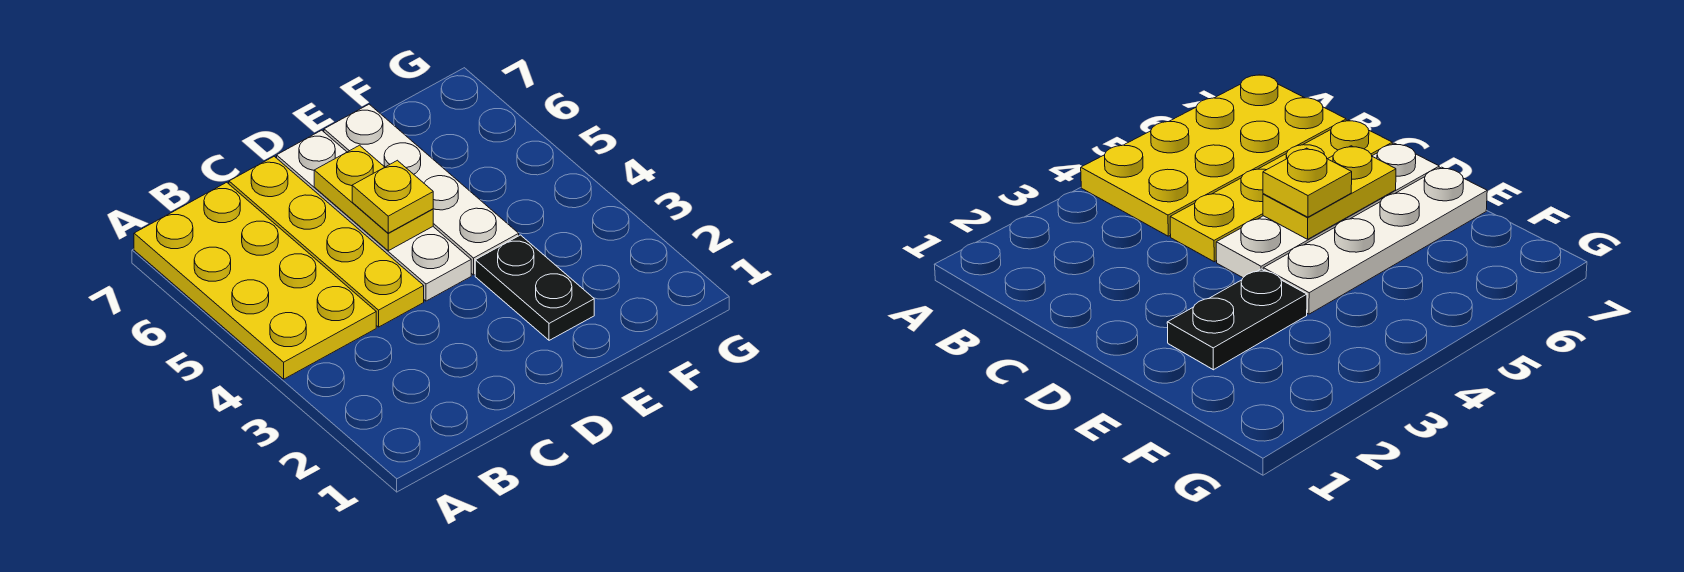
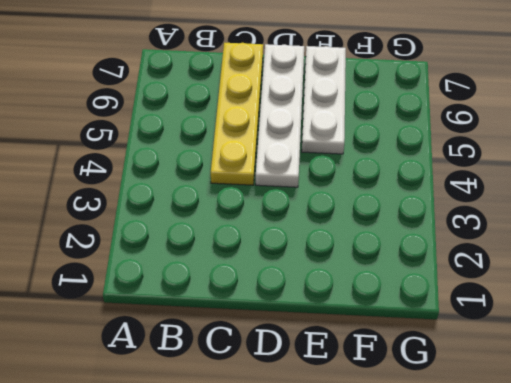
white plate E5:E7 level 1 -> white plate E4:E7 level 1
none -> yellow plate A4:B7 level 1
none -> black plate E2:E3 level 1

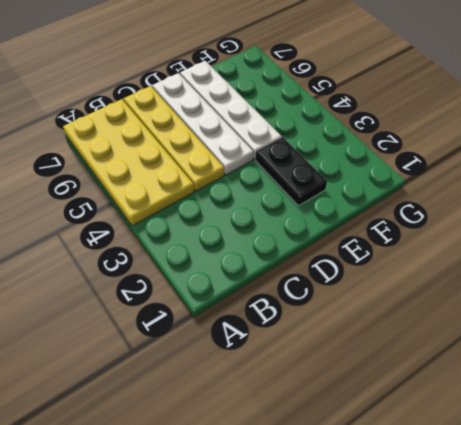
none -> yellow plate D5:D6 level 2
none -> yellow plate D5 level 3

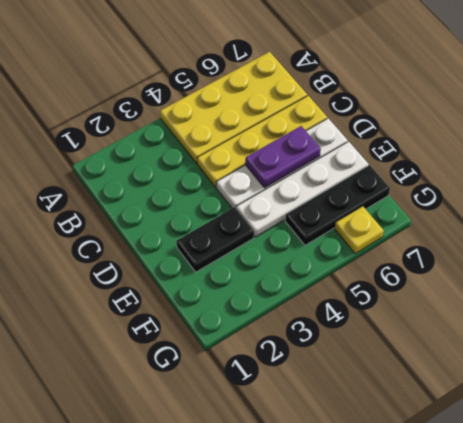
purple plate D5:D6 level 2 -> yellow plate D5:D6 level 2
black plate F5:F7 level 1 -> none
yellow plate G6 level 1 -> yellow plate D5 level 3

